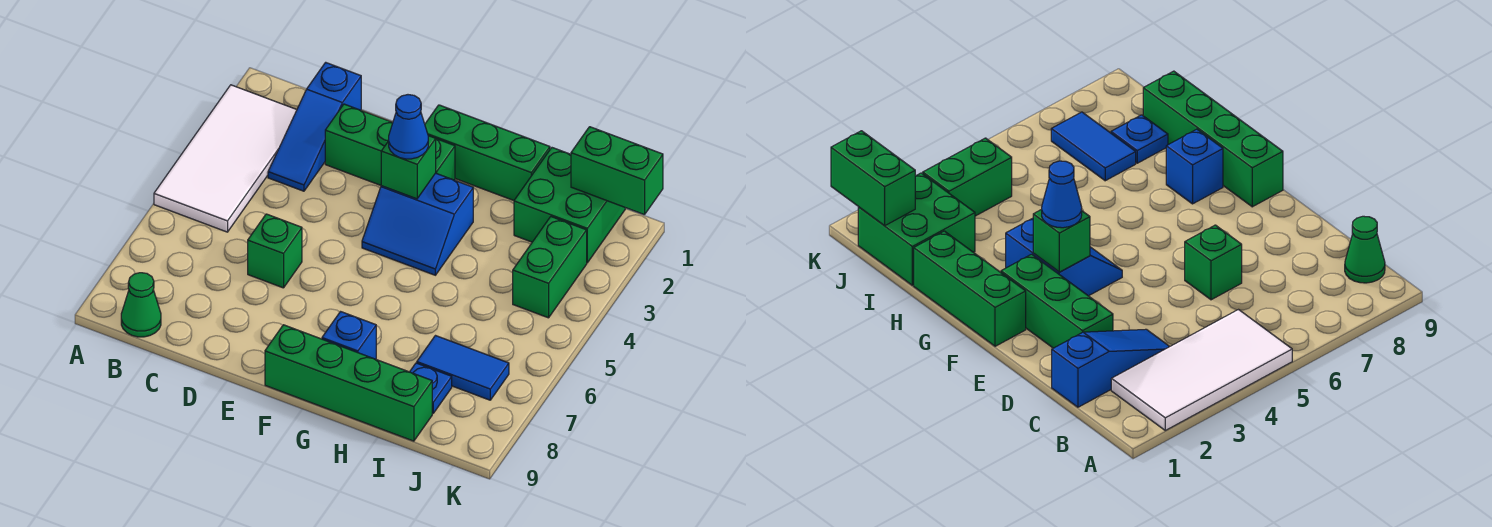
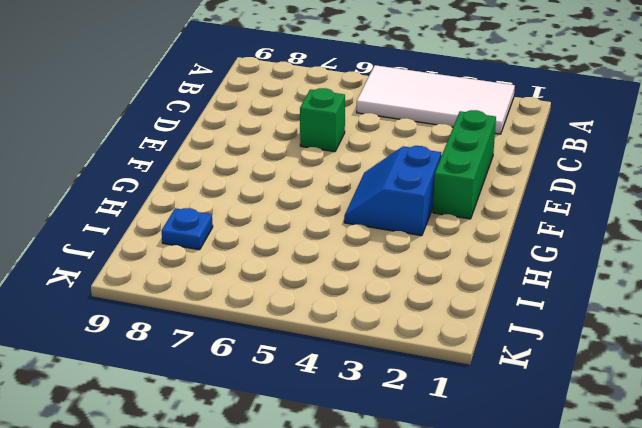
none -> green cone B9 level 1
none -> blue slope C1:C3 level 1 top 1
none -> green brick F1:H1 level 1

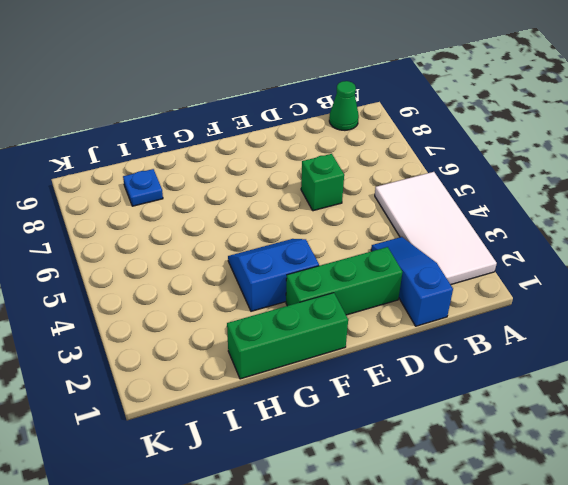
none -> green brick F9:I9 level 1
none -> blue brick G8 level 1
none -> green brick I1:J2 level 1

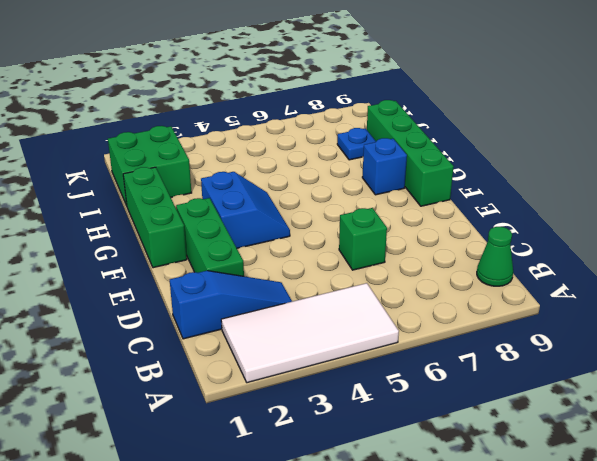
none -> blue tile I7:J7 level 1
none -> green brick J3:J4 level 1
none -> green brick F3 level 2

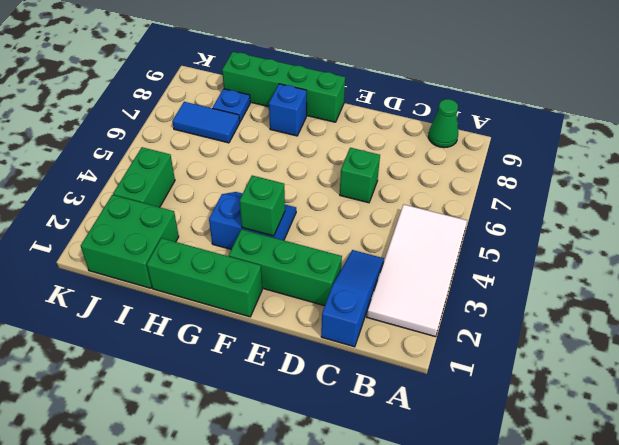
none -> green brick J1:K1 level 2
none -> blue cone F3 level 3

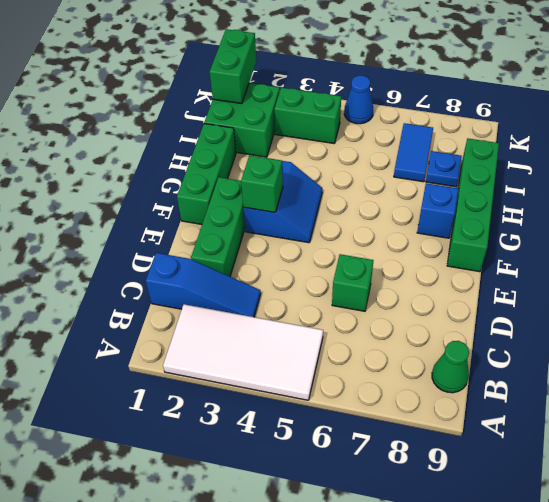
blue cone K5 level 1 -> blue cone F3 level 3

